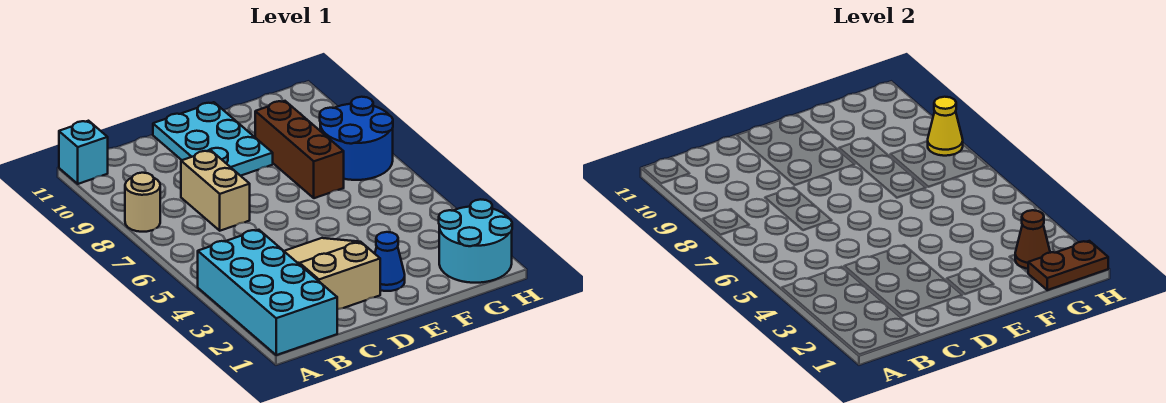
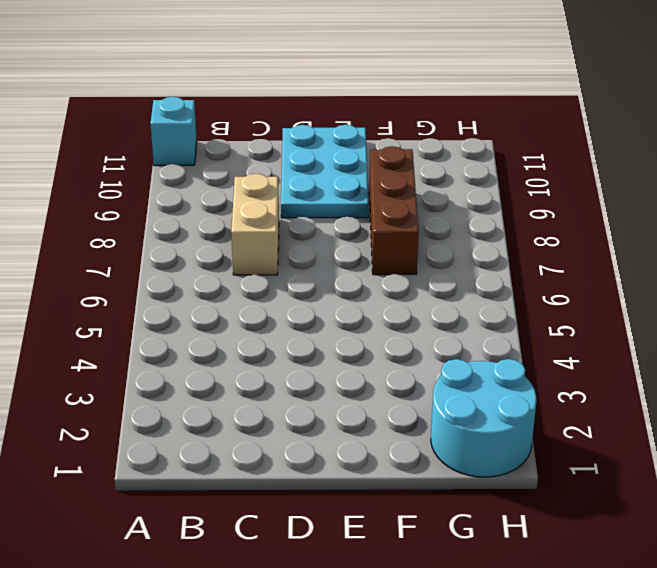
none -> cyan brick A1:B4 level 1
none -> tan round brick A8 level 1
none -> tan slope C2:D4 level 1 top 2

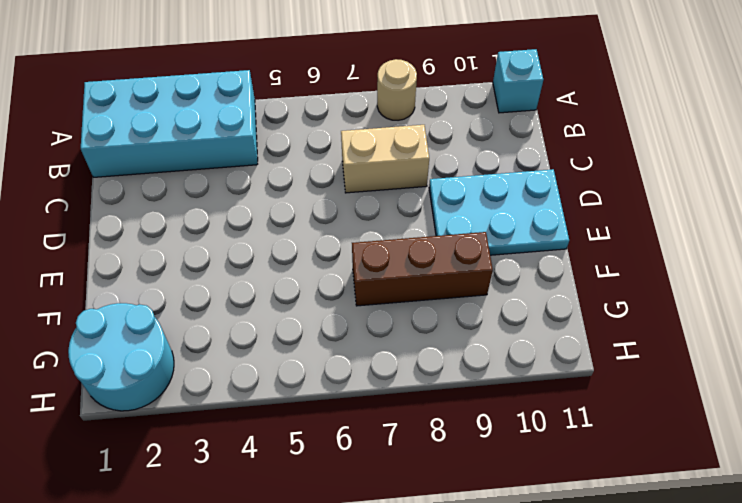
none -> tan slope C2:D4 level 1 top 2
none -> blue cone E2 level 1
none -> blue round brick G7:H8 level 1

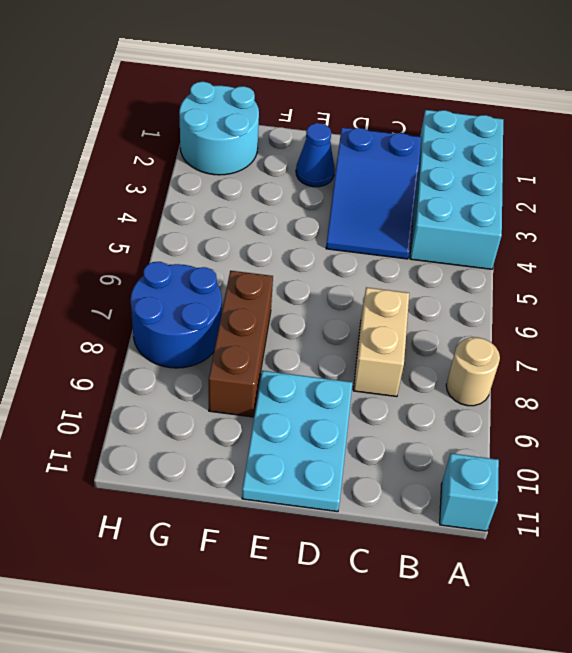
blue slope C2:D4 level 1 top 2 -> tan slope C2:D4 level 1 top 2
none -> brown plate G1:H1 level 2
none -> brown cone G2 level 2
none -> yellow cone H8 level 2

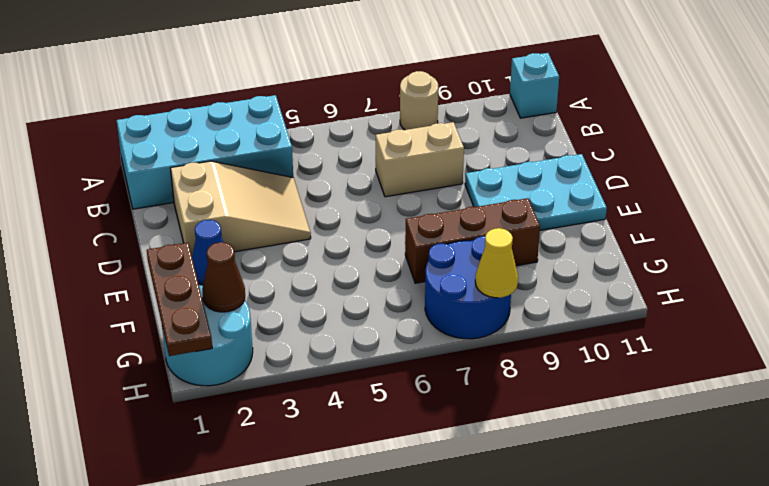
brown plate F1:H1 level 2 -> brown plate G1:H1 level 2

